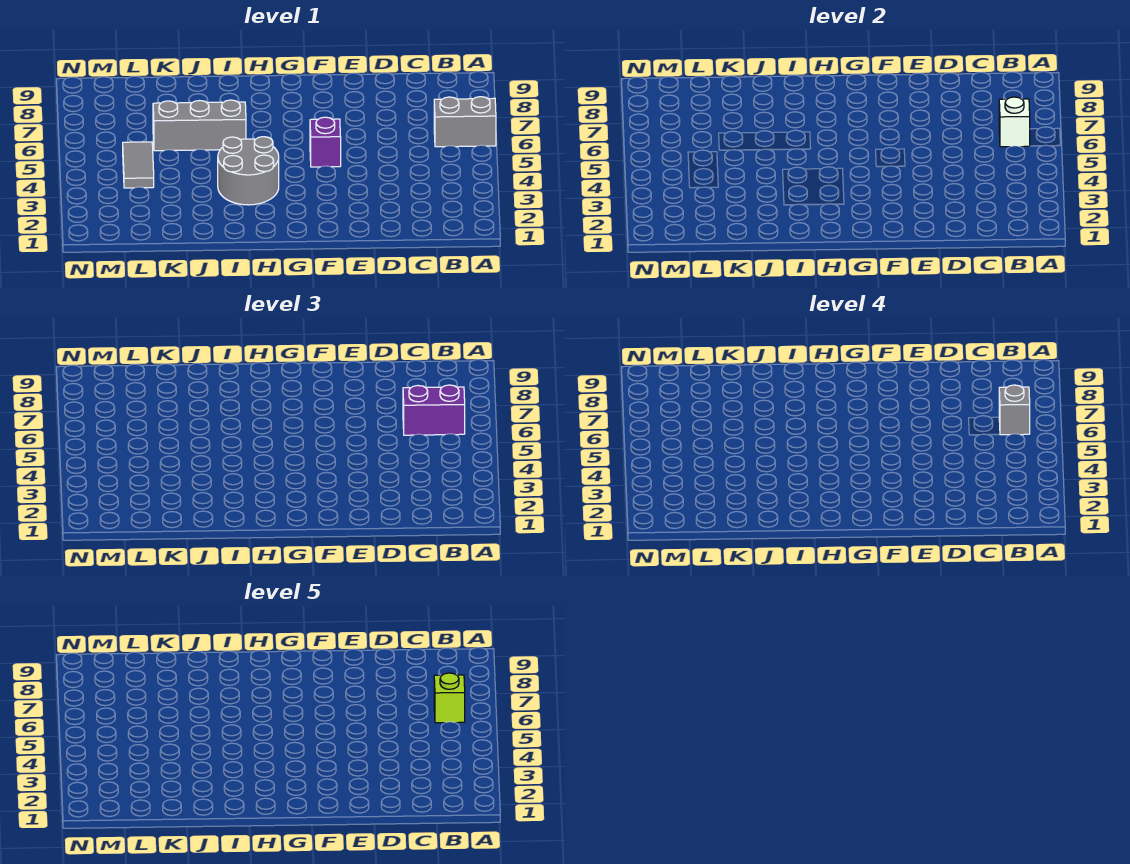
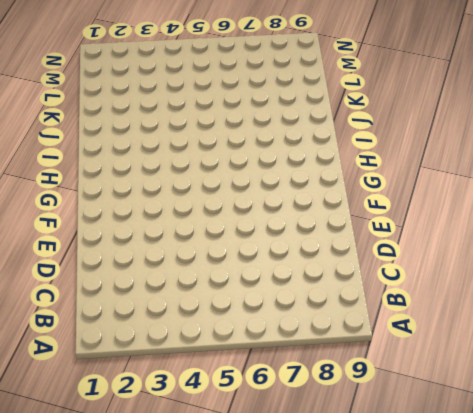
none -> grey brick A6:B6 level 1
none -> purple brick F5 level 1

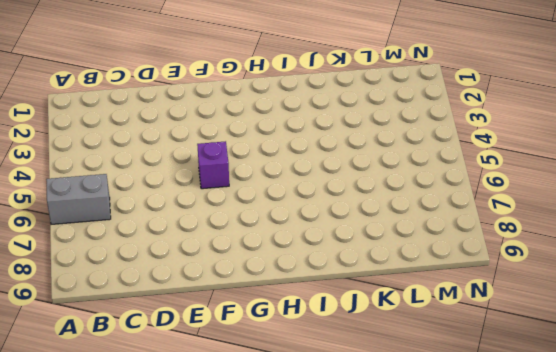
none -> grey round brick H3:I4 level 1
none -> grey brick I6:K6 level 1

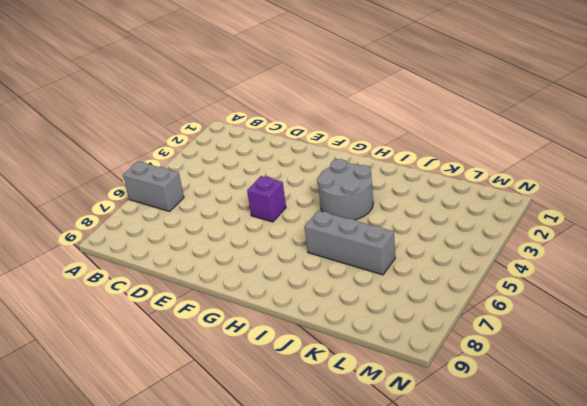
none -> grey tile L4:L5 level 1
none -> white brick B6 level 2

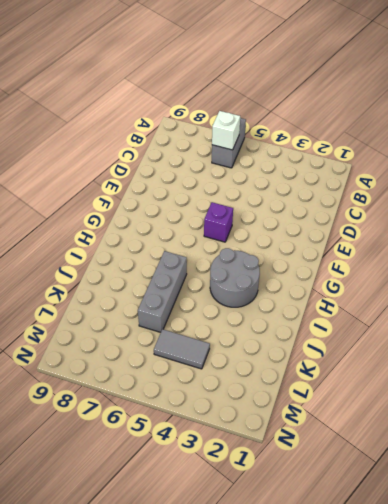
none -> purple brick B6:C6 level 3
none -> grey brick B6 level 4

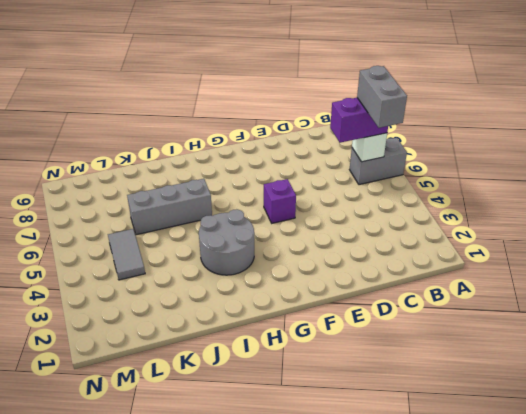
grey brick B5:B6 level 4 -> grey brick B6 level 4
none -> lime brick B6 level 5

